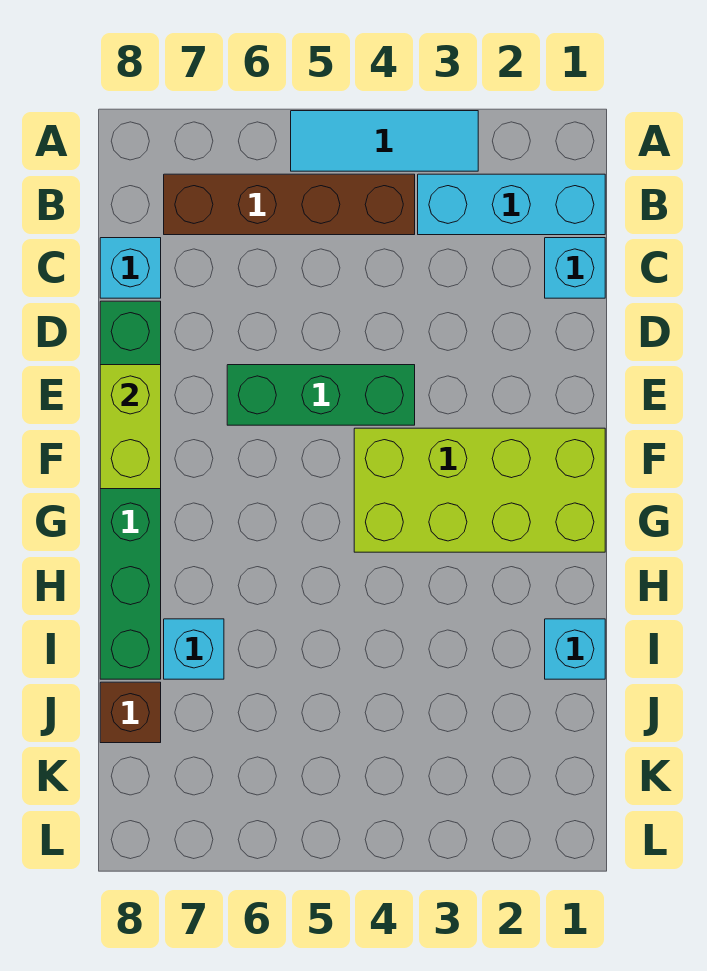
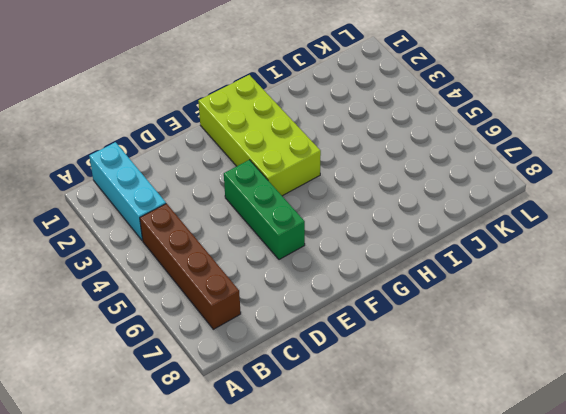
none -> cyan tile A3:A5 level 1
none -> cyan brick C1 level 1
none -> cyan brick C8 level 1

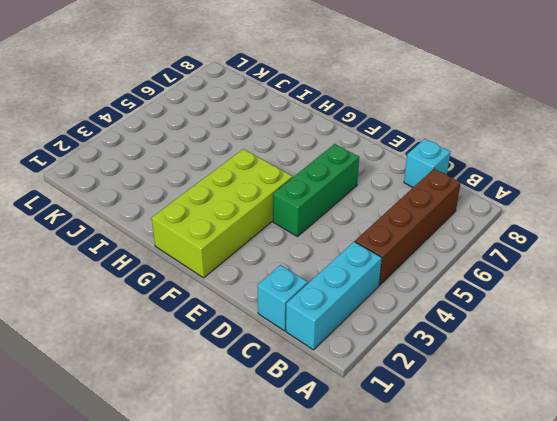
none -> cyan tile A3:A5 level 1
none -> green brick D8:I8 level 1
none -> cyan brick I1 level 1

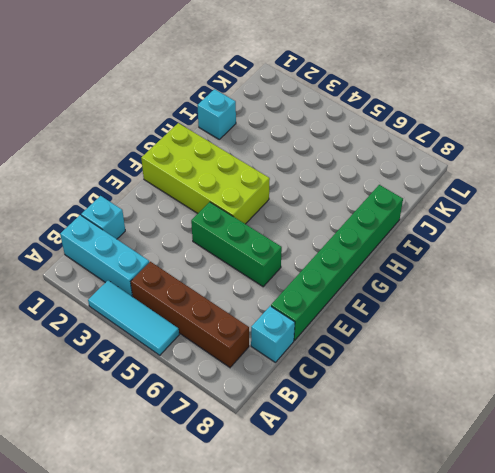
none -> cyan brick I7 level 1
none -> brown brick J8 level 1
none -> lime brick E8:F8 level 2

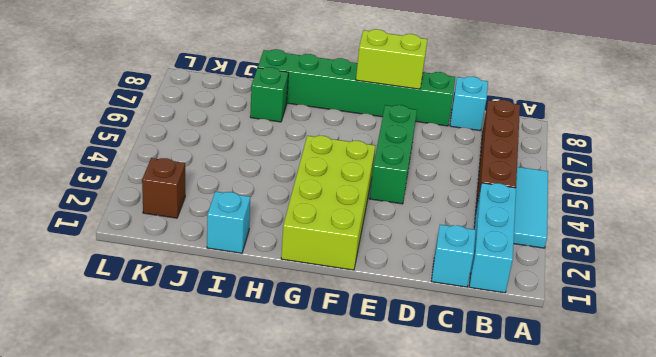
green brick I7 level 1 -> cyan brick I7 level 1
brown brick K2 level 1 -> brown brick J8 level 1

